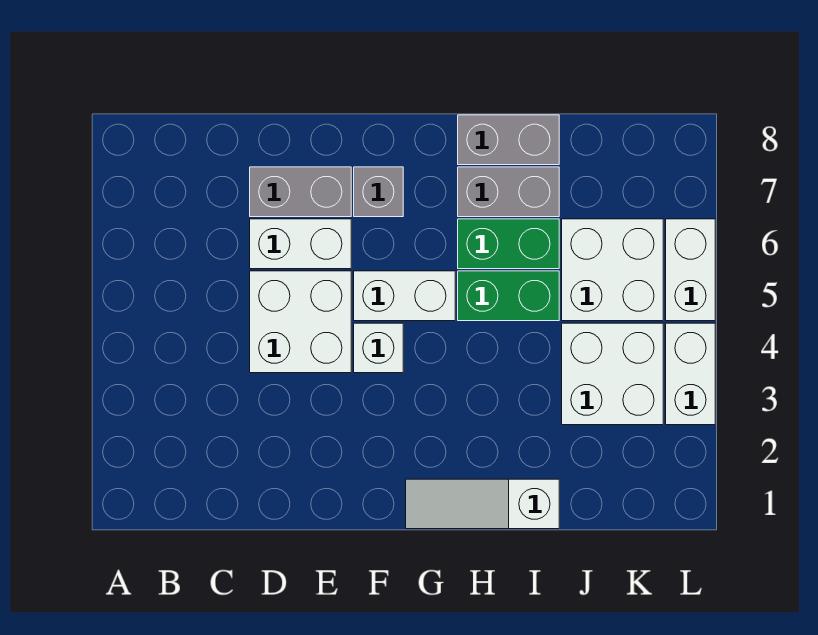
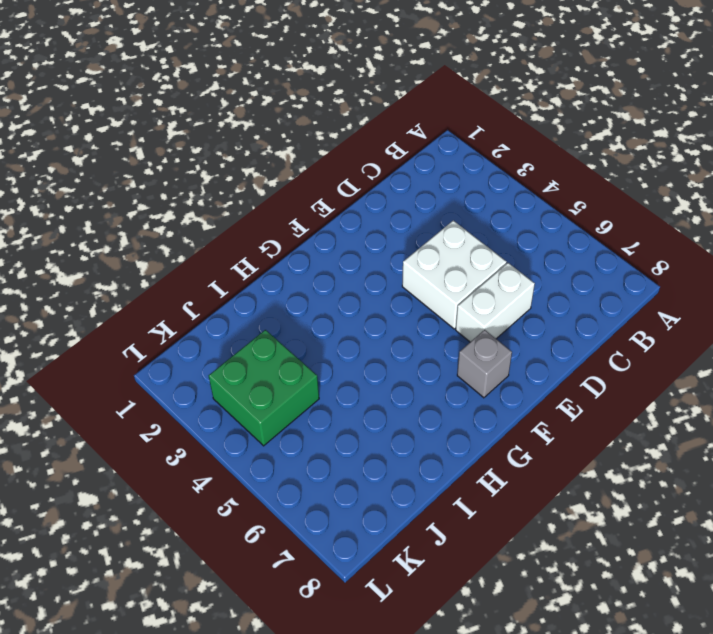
green brick J3:K4 level 1 -> white brick J3:K4 level 1
none -> grey brick D7:E7 level 1
none -> white brick F4 level 1
none -> white brick F5:G5 level 1

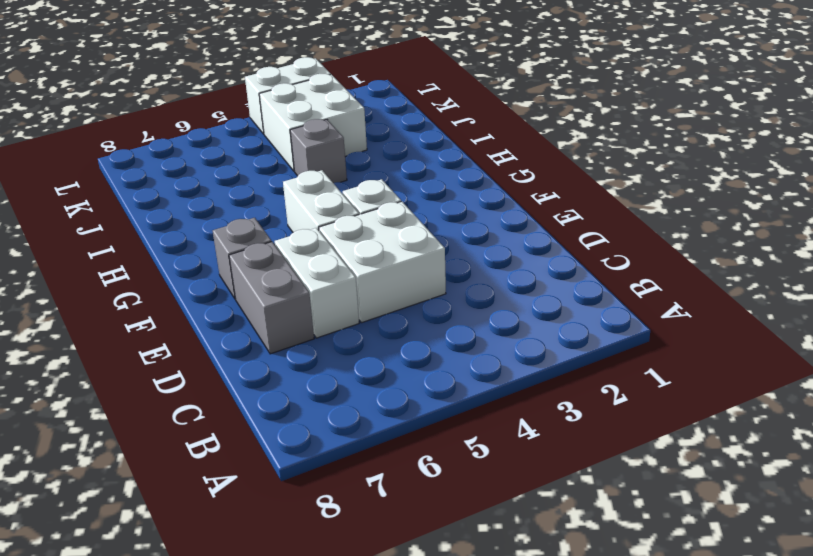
grey brick I4 level 1 -> none
none -> white slope G1:I1 level 1 top I
none -> green brick H5:I5 level 1
none -> green brick H6:I6 level 1

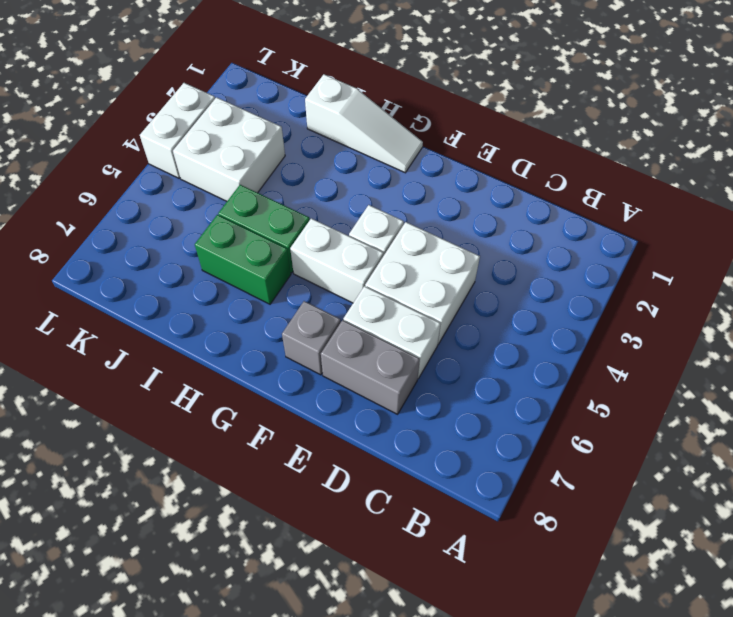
none -> grey brick H7:I7 level 1
none -> grey brick H8:I8 level 1
none -> white brick J5:K6 level 1

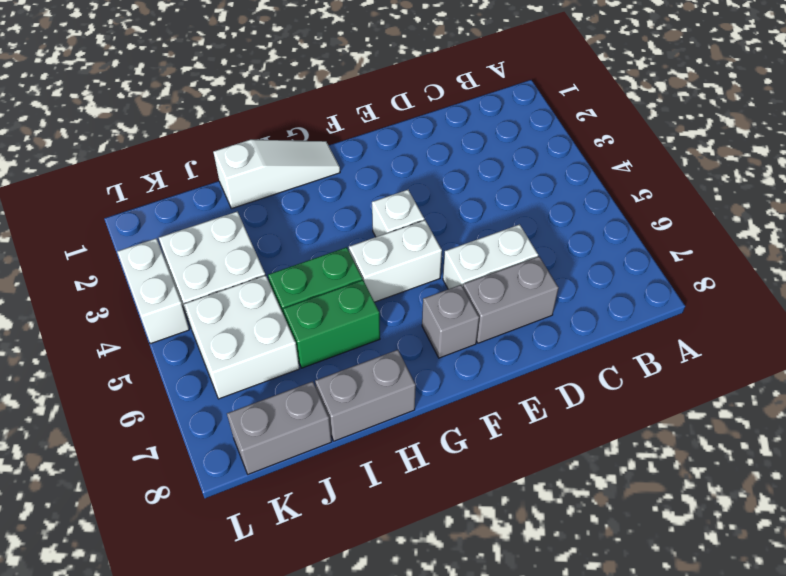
grey brick J8:K8 level 1 -> grey brick H7:I7 level 1
none -> white brick D4:E5 level 1
none -> white brick L5:L6 level 1

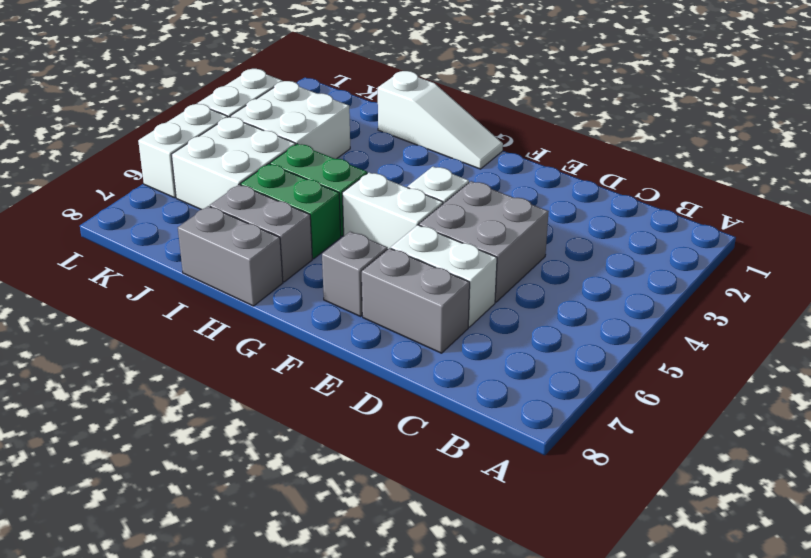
grey brick D4:E5 level 1 -> white brick D4:E5 level 1

